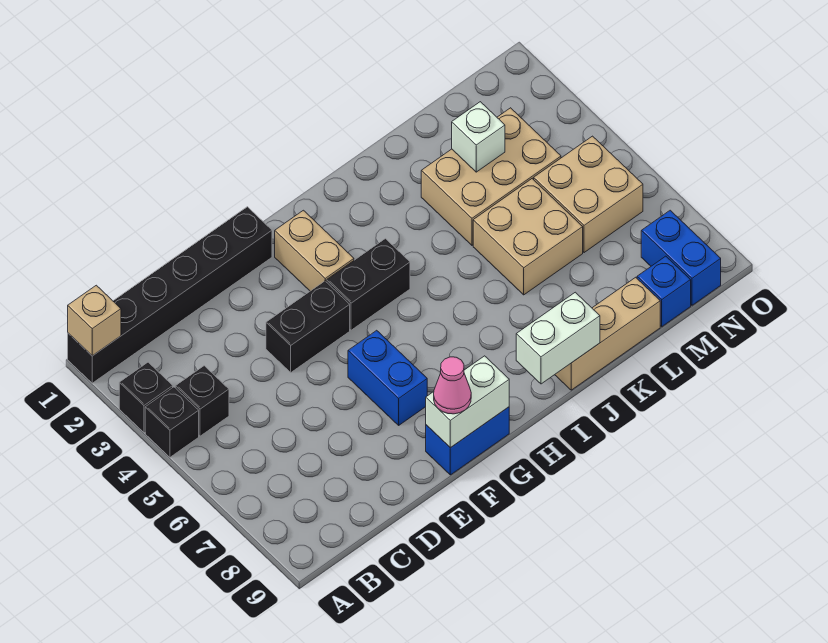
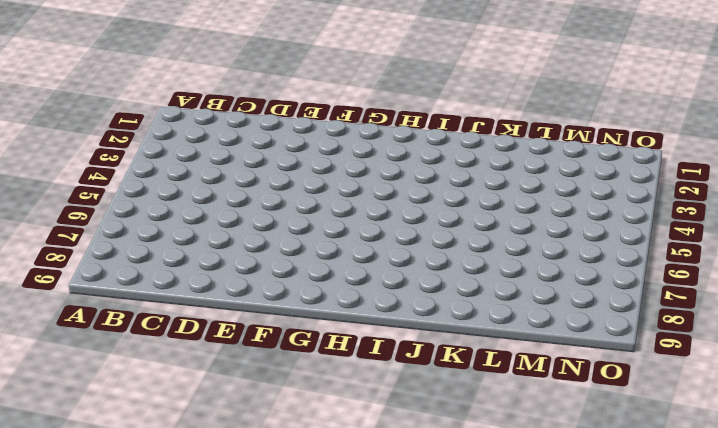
none -> black brick A1:F1 level 1
none -> black brick A3 level 1
none -> black brick A4 level 1

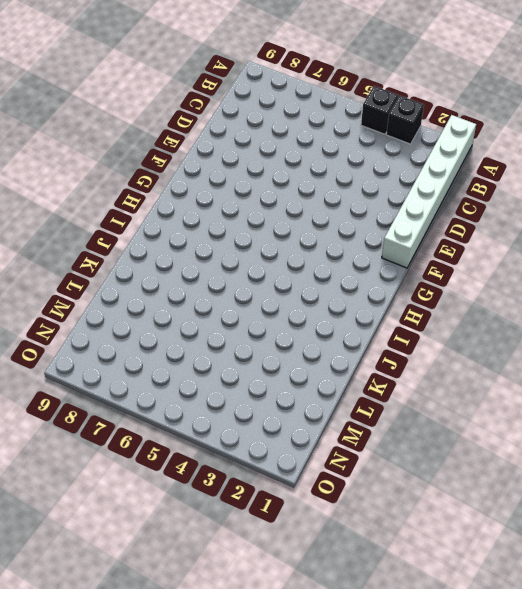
white brick A1:F1 level 1 -> black brick A1:F1 level 1
none -> black brick B4 level 1
none -> black brick E4:F4 level 1
none -> blue brick F6:F7 level 1

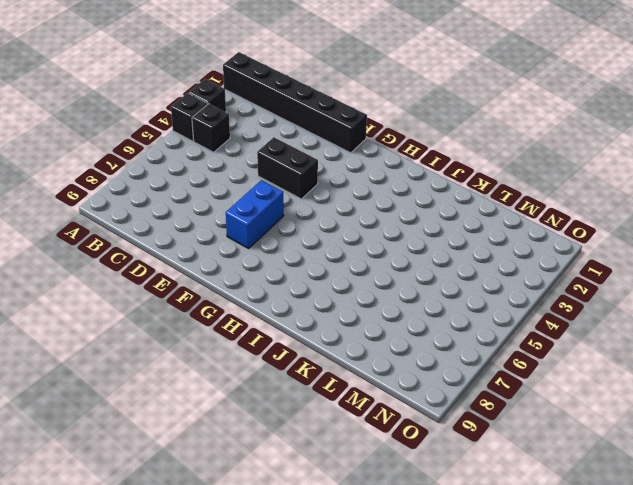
none -> blue brick F9:G9 level 1
none -> tan brick G2:G3 level 1
none -> black brick G4:H4 level 1

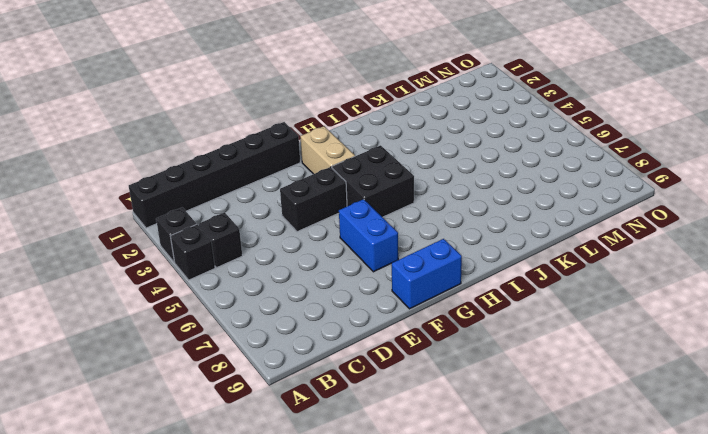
black brick G4:H5 level 1 -> black brick G4:H4 level 1
none -> tan brick J9:L9 level 1
none -> tan brick K3:M4 level 1
none -> tan brick K5:L6 level 1

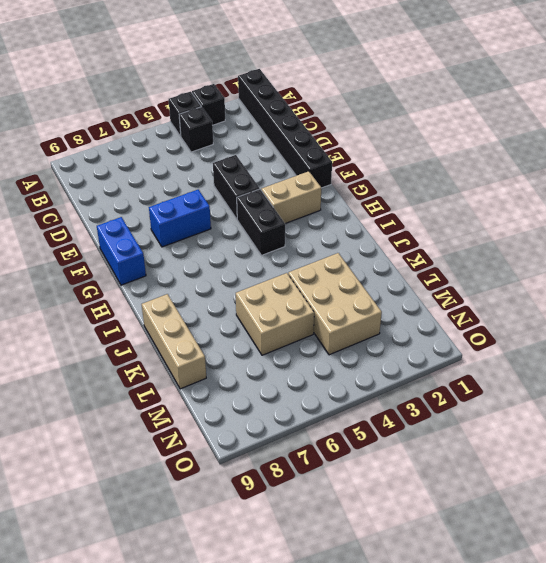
none -> tan brick M5:N6 level 1
none -> blue brick M9 level 1
none -> blue brick N8:N9 level 1

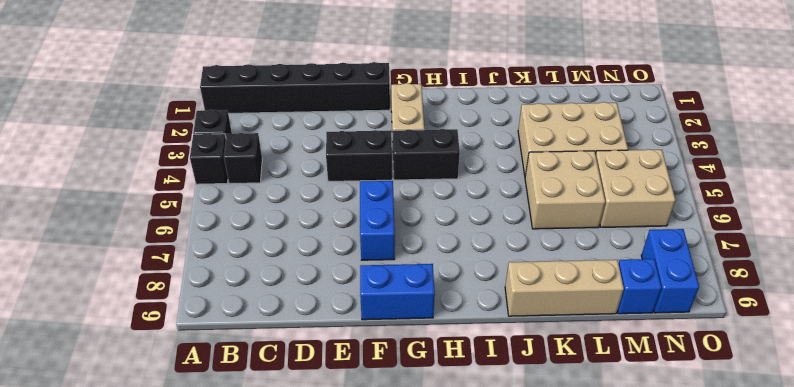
none -> tan brick A1 level 2
none -> white brick F9:G9 level 2
none -> white brick I9:J9 level 2

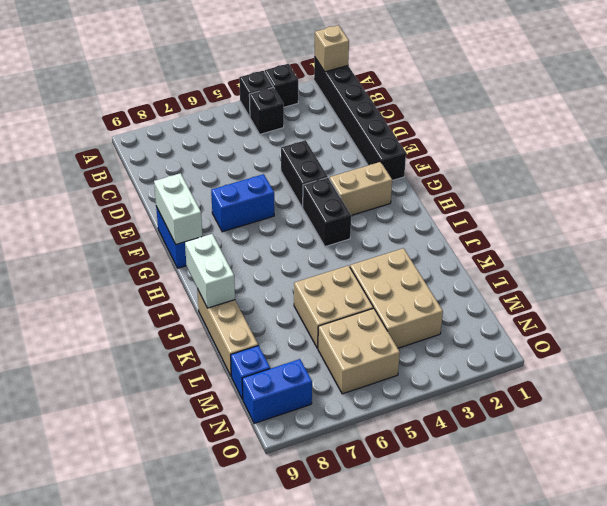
none -> white brick L3 level 2
none -> pink cone F9 level 3

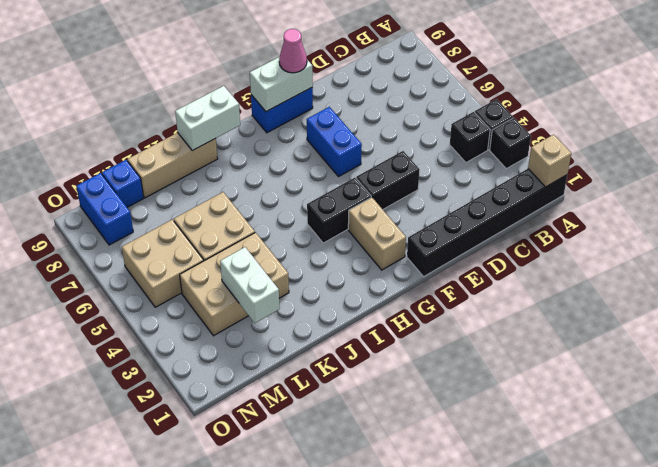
white brick L2:L3 level 2 -> white brick L3 level 2

